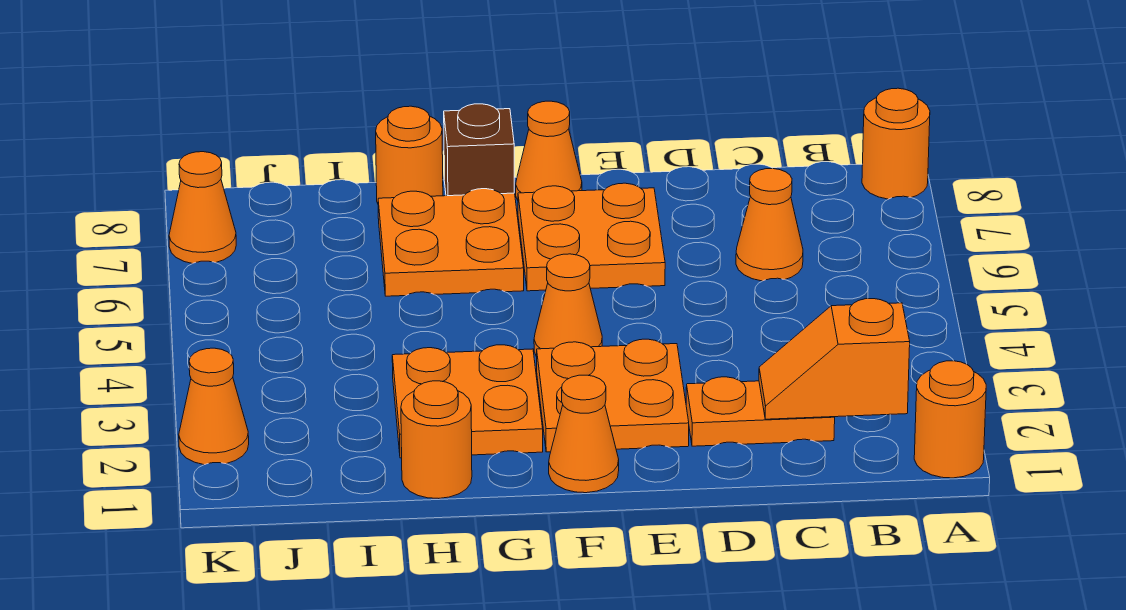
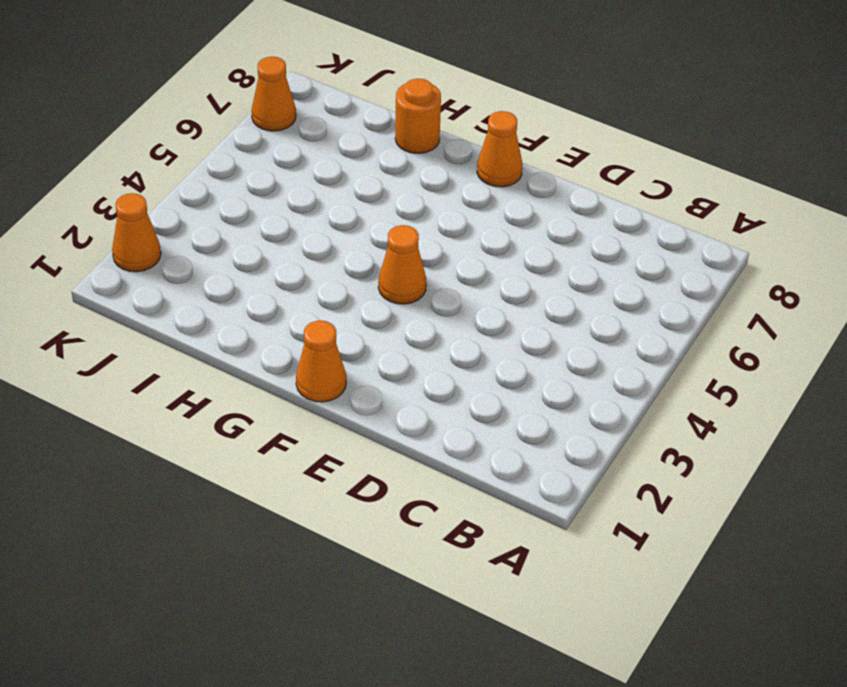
none -> orange round brick A1 level 1
none -> orange round brick A8 level 1
none -> orange plate C2:D2 level 1

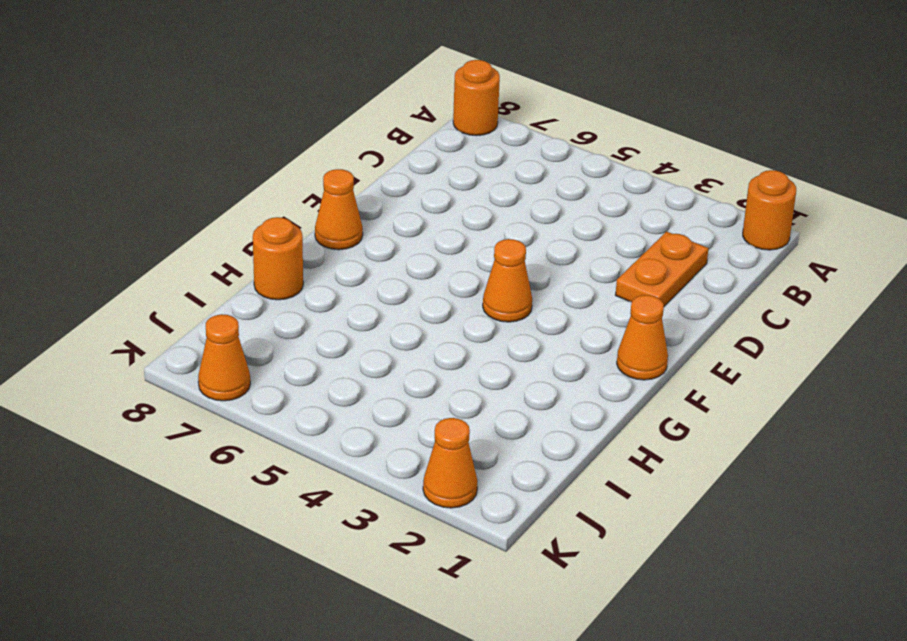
none -> orange cone C6 level 1
none -> orange plate E2:F3 level 1
none -> orange plate E6:F7 level 1

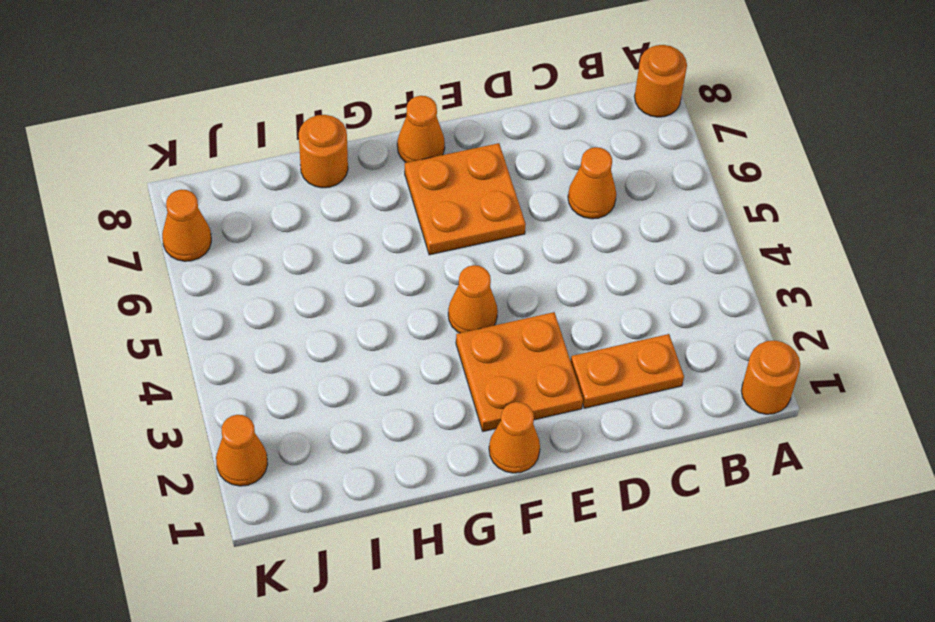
none -> orange plate G2:H3 level 1
none -> orange plate G6:H7 level 1
none -> brown brick G8 level 1

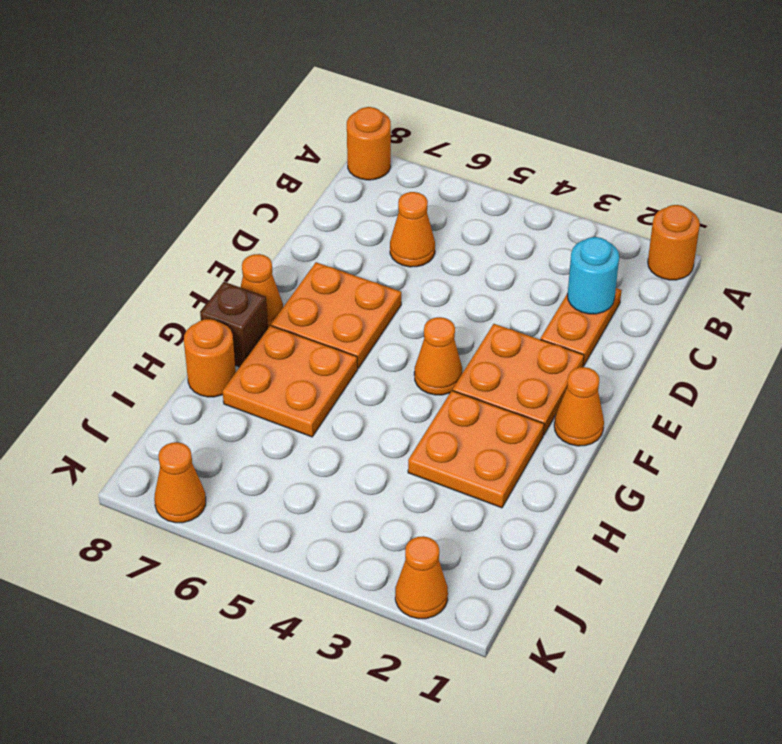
cyan round brick C2 level 2 -> orange slope B2:C2 level 2 top B
none -> orange round brick H1 level 1

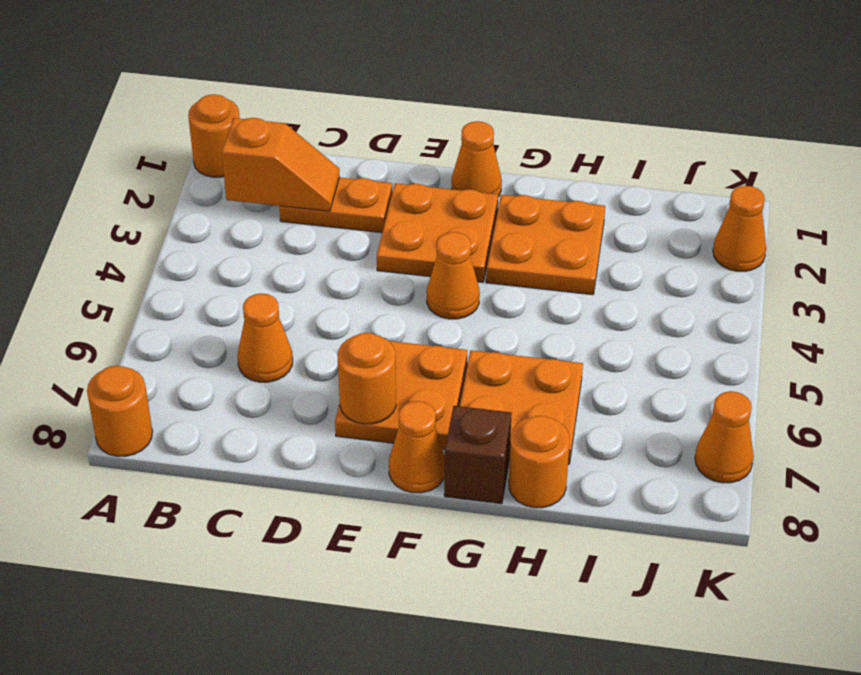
orange round brick E7 level 2 -> orange round brick H1 level 1

